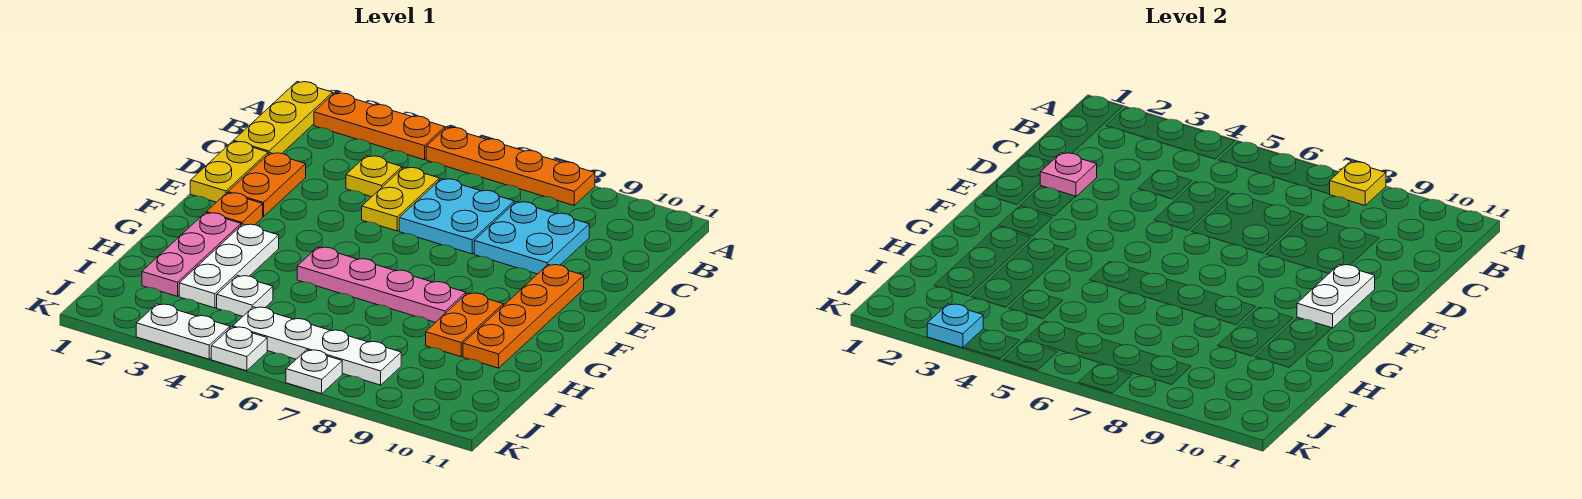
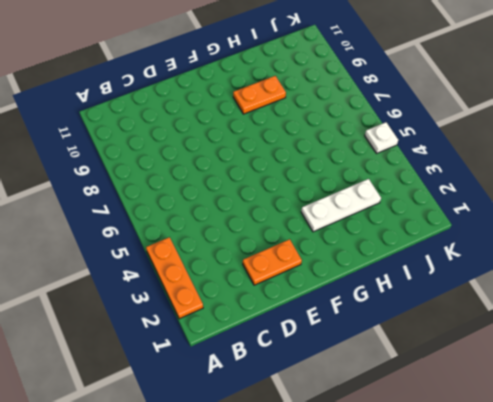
none -> yellow plate A1:C1 level 1
none -> orange plate A5:A8 level 1
none -> yellow plate C4 level 1

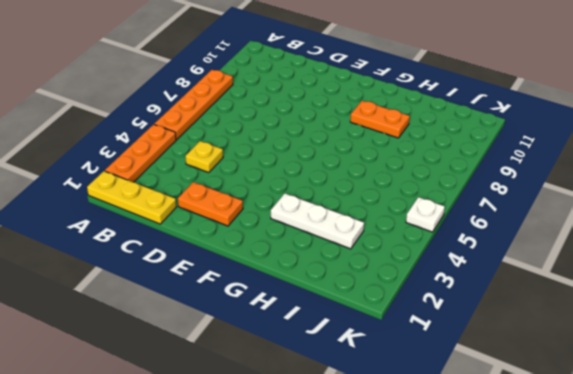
none -> yellow plate C5:D5 level 1
none -> cyan plate C6:D7 level 1
none -> cyan plate C8:D9 level 1

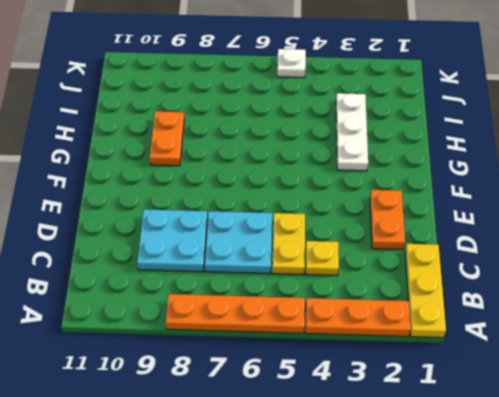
none -> yellow plate D1:E1 level 1
none -> orange plate E10:H10 level 1
none -> orange plate F2 level 1

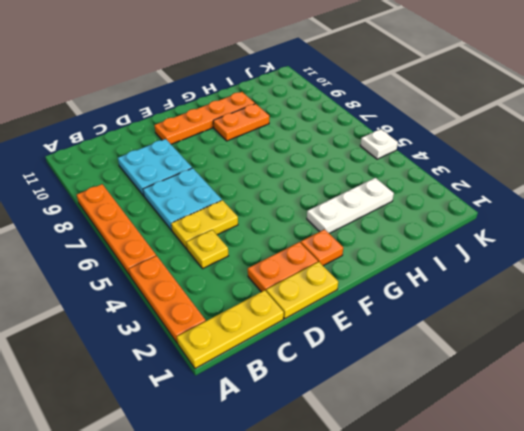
none -> pink plate G2:I2 level 1
none -> pink plate G5:G8 level 1
none -> white plate I4 level 1

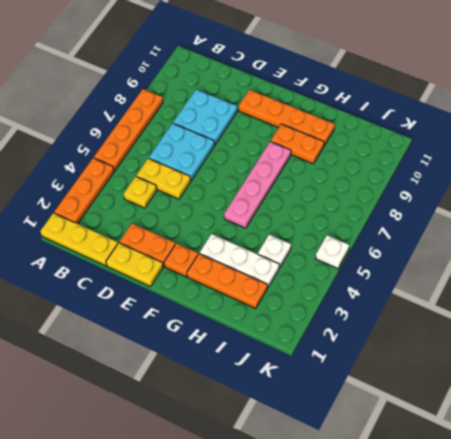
orange plate G2:I2 level 1 -> pink plate G2:I2 level 1
none -> white plate J5:J8 level 1
none -> white plate K3:K4 level 1
none -> white plate K7 level 1

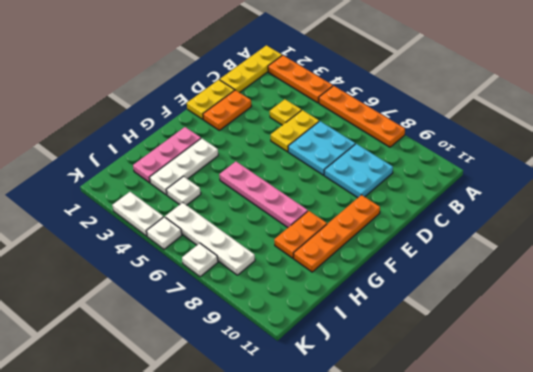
none -> orange plate F2 level 1
none -> yellow plate A8 level 2
none -> pink plate D2 level 2

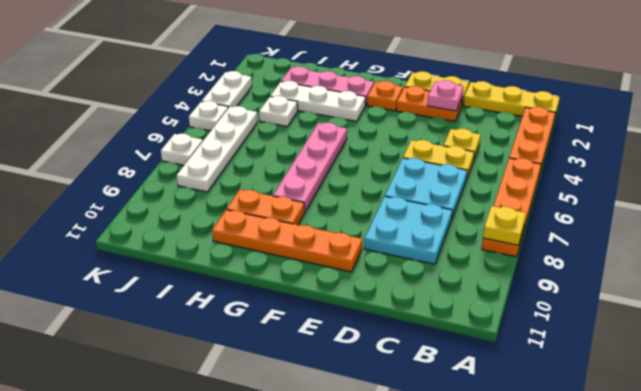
none -> white plate E10:F10 level 2
none -> cyan plate K3 level 2

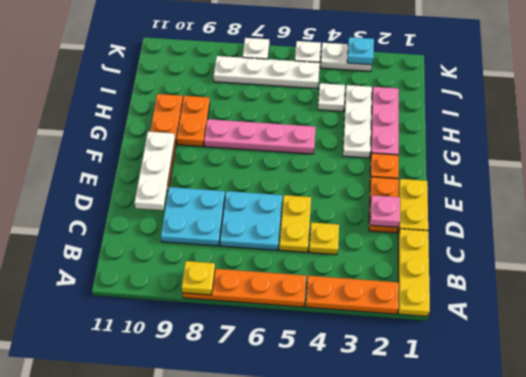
white plate D10:F10 level 2 -> white plate E10:F10 level 2

